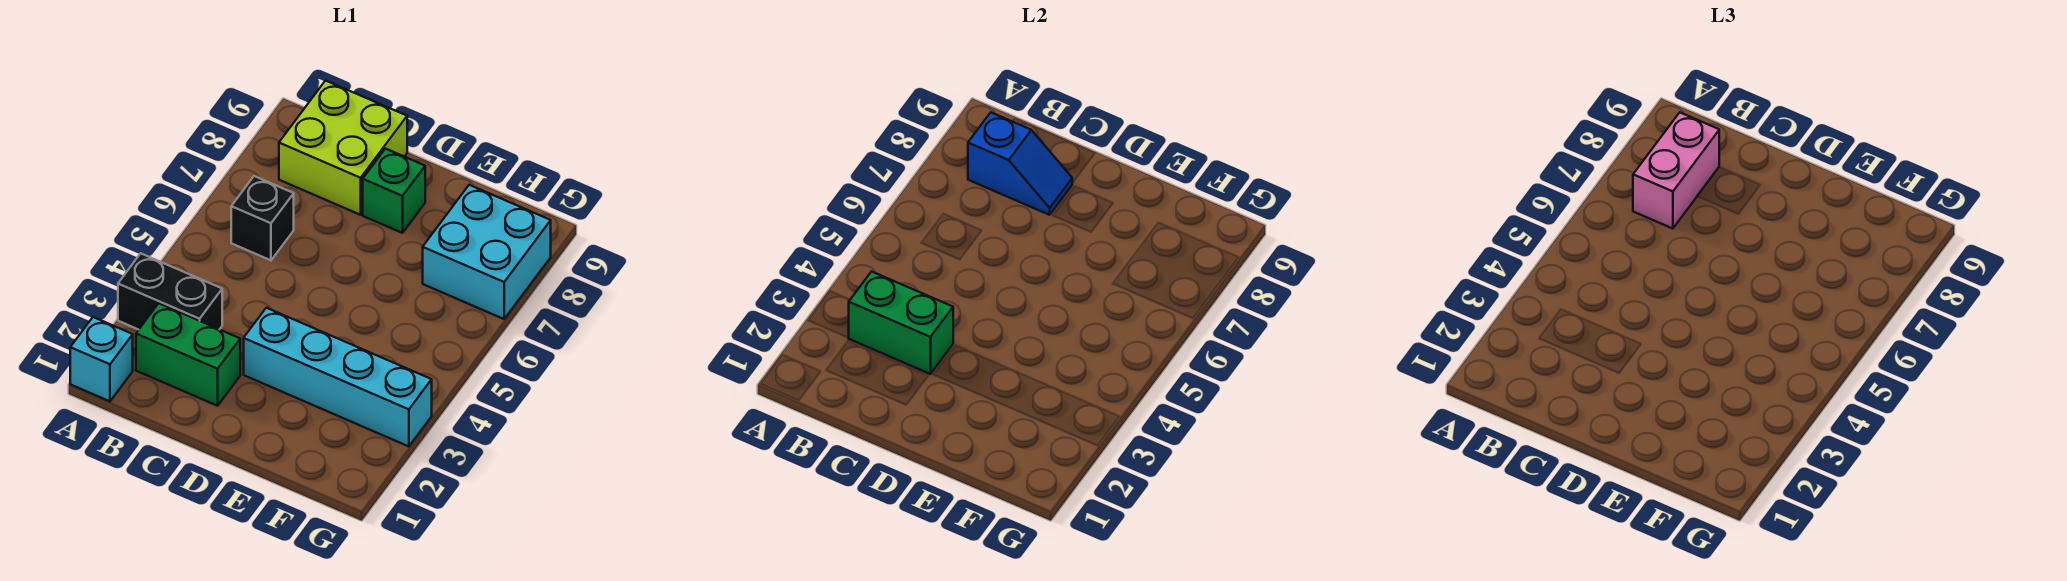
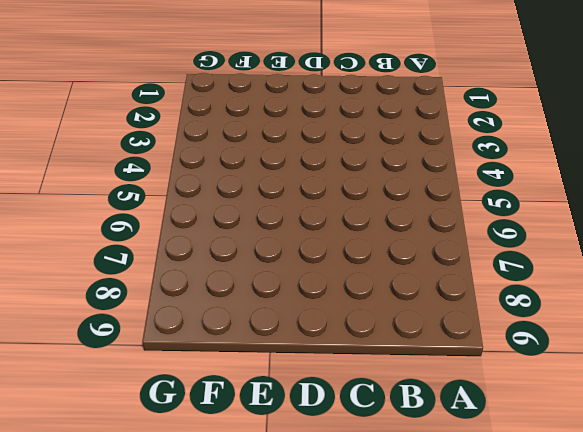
none -> cyan brick A1 level 1
none -> black brick A3:B3 level 1

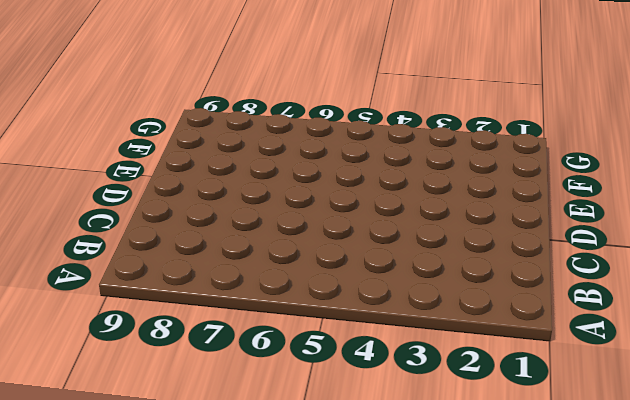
none -> cyan brick A1 level 1
none -> black brick A3:B3 level 1

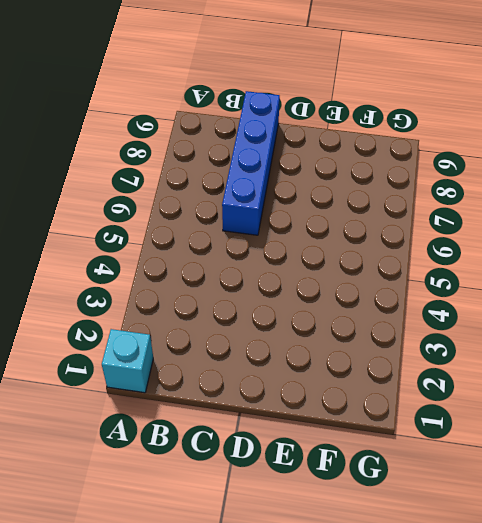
blue brick C6:C9 level 1 -> lime brick B8:C9 level 1
none -> black brick A3:B3 level 1
none -> green brick B2:C2 level 1

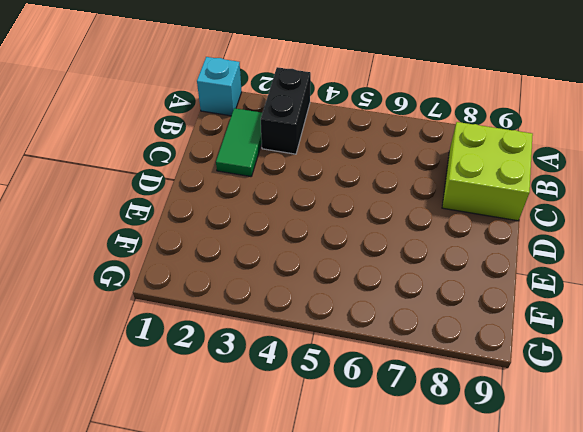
green tile B2:C2 level 1 -> green brick B2:C2 level 1
none -> black brick B6 level 1
none -> cyan brick D3:G3 level 1

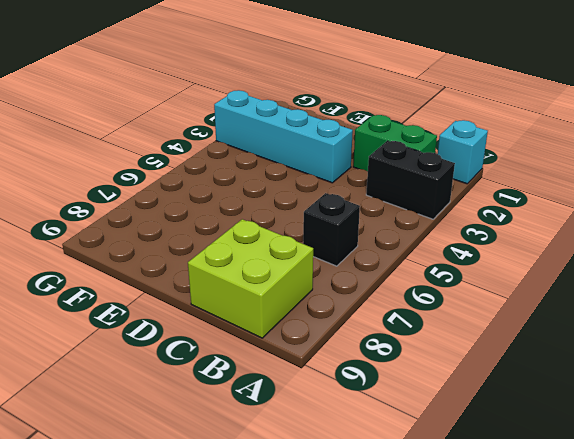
none -> green brick D8 level 1
none -> cyan brick F7:G8 level 1

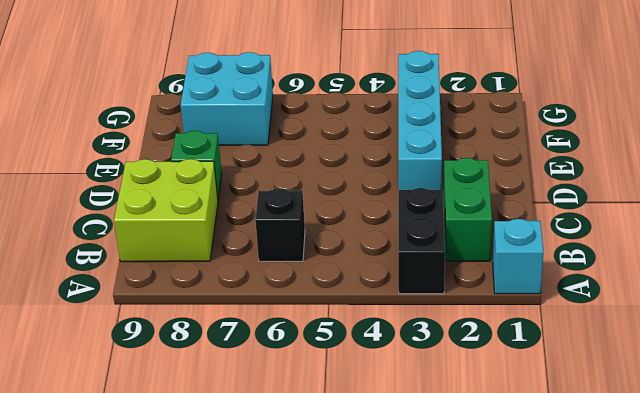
none -> green brick B3:C3 level 2
none -> blue slope B8:C8 level 2 top B

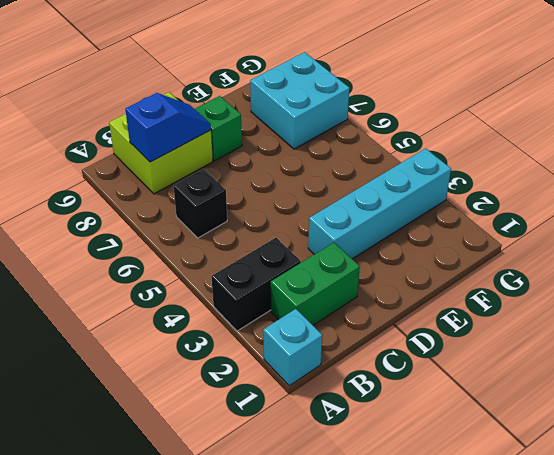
none -> green brick B3:C3 level 2
none -> pink brick B7:B8 level 3

